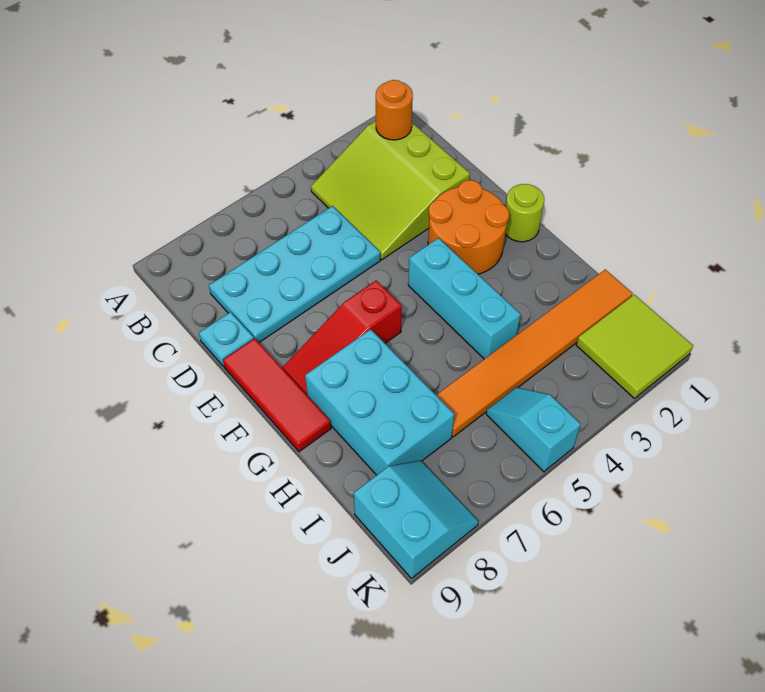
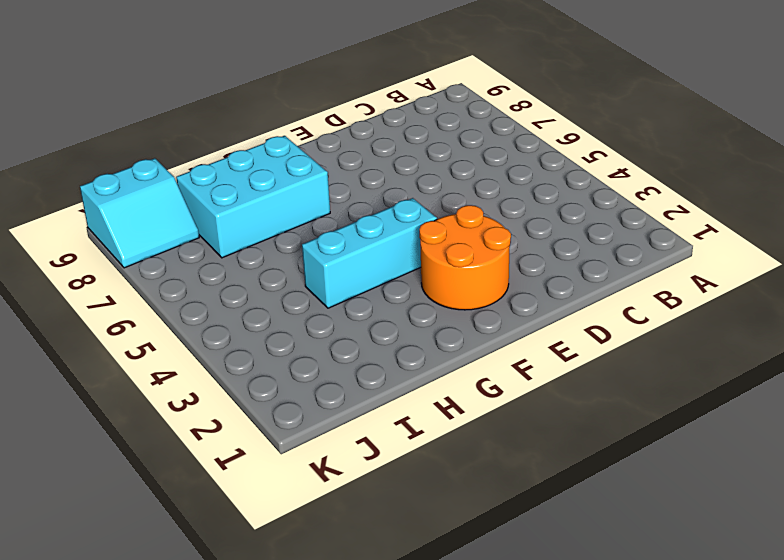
none -> lime slope B2:D4 level 1 top 2
none -> cyan plate C5:D8 level 1
none -> cyan plate D9 level 1

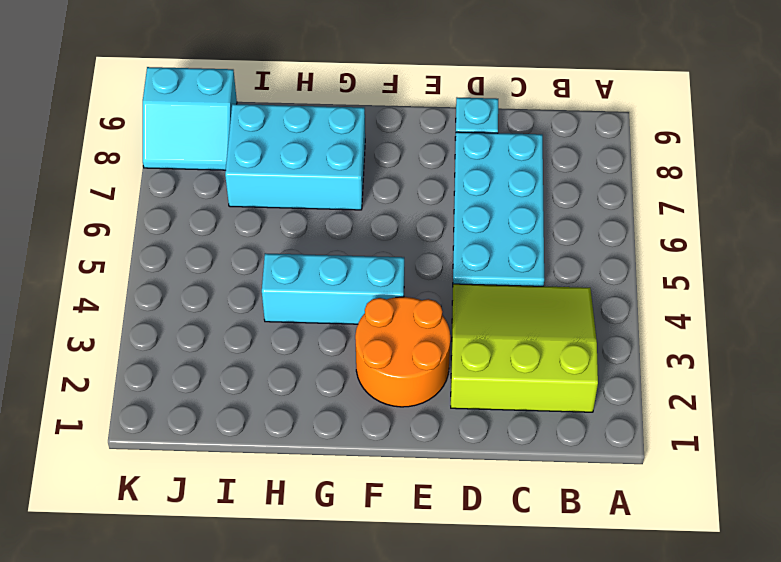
none -> red tile E9:G9 level 1
none -> lime round brick F1 level 1
none -> red slope F6:F8 level 1 top 6

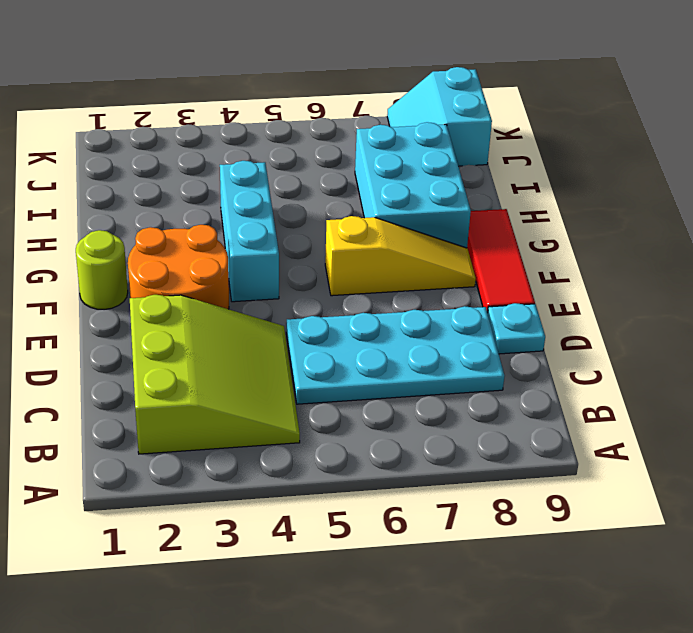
yellow slope F6:F8 level 1 top 6 -> red slope F6:F8 level 1 top 6
none -> orange tile I1:I6 level 1
none -> lime tile J1:K2 level 1
none -> cyan slope J5:K5 level 1 top K

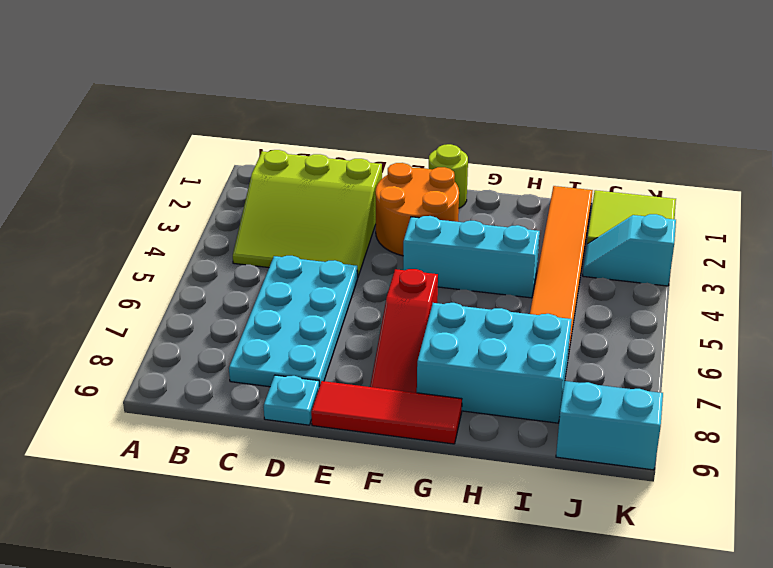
cyan slope J3:K3 level 1 top K -> cyan slope J5:K5 level 1 top K
none -> orange round brick B2 level 2

